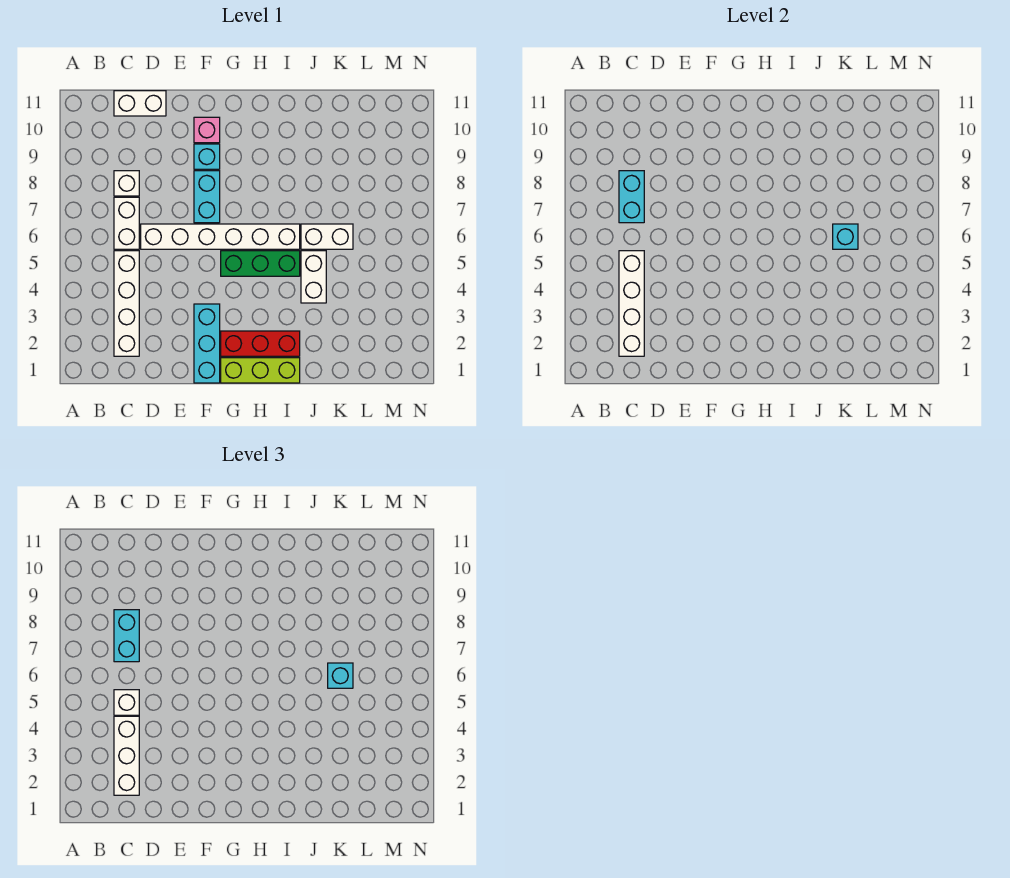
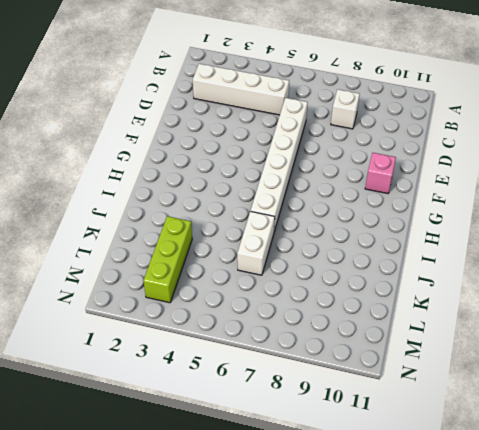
lime brick K3:M3 level 1 -> lime brick G1:I1 level 1
none -> white brick C6:C7 level 1
none -> white brick C11:D11 level 1
none -> cyan brick F1:F3 level 1

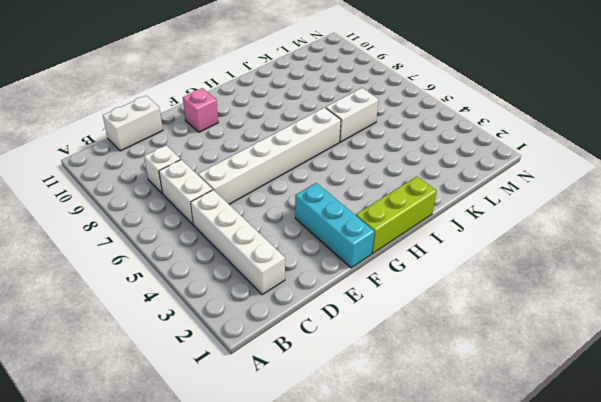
none -> cyan brick F7:F8 level 1
none -> cyan brick F9 level 1
none -> red brick G2:I2 level 1

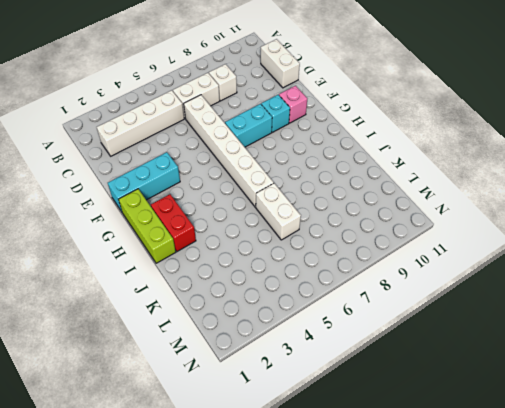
red brick H2:I2 level 1 -> red brick G2:I2 level 1
none -> green brick G5:I5 level 1
none -> white brick J4:J5 level 1
none -> white brick C2:C5 level 2

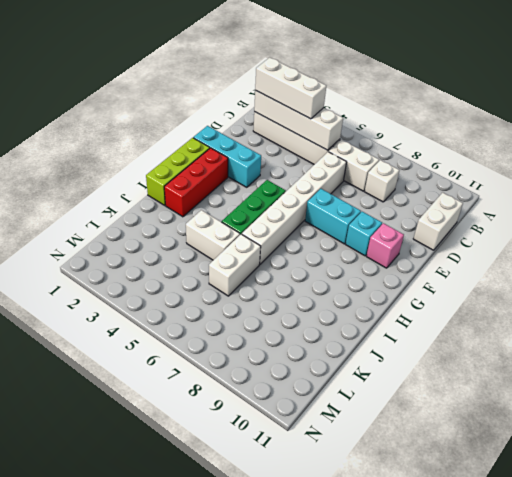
none -> cyan brick C7:C8 level 2
none -> cyan brick K6 level 2
none -> white brick C5 level 3

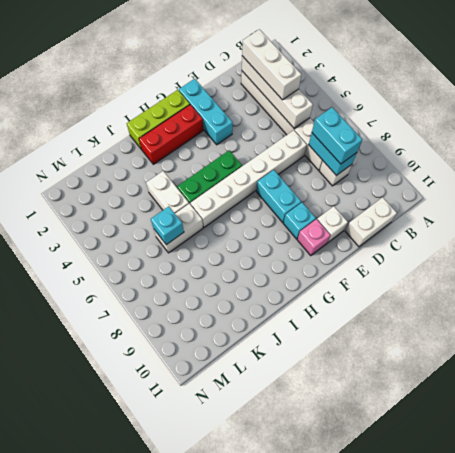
white brick E10 level 1 -> white brick C5 level 3
none -> cyan brick K6 level 3

